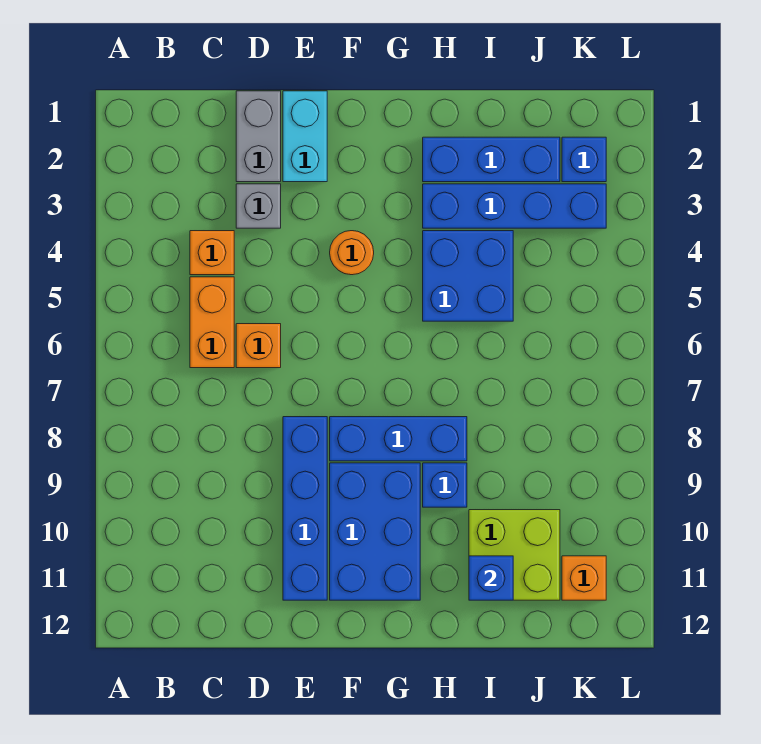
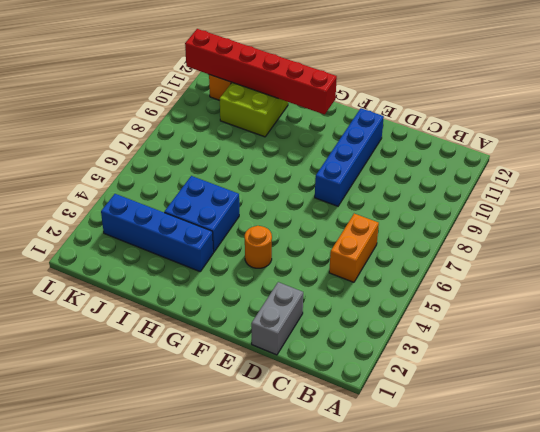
red brick G11:L11 level 2 -> blue brick I11 level 2
none -> orange brick C4 level 1
none -> grey brick D3 level 1
none -> orange brick D6 level 1

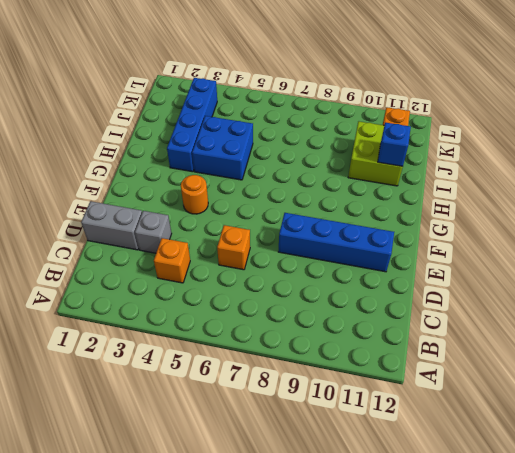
none -> orange brick C5:C6 level 1
none -> cyan brick E1:E2 level 1
none -> blue brick F8:H8 level 1

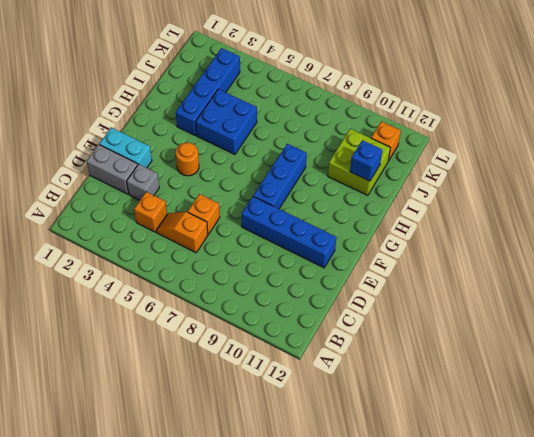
orange slope C5:C6 level 1 top 6 -> orange brick C5:C6 level 1
none -> blue brick F9:G11 level 1
none -> blue brick H2:J2 level 1
none -> blue brick H9 level 1

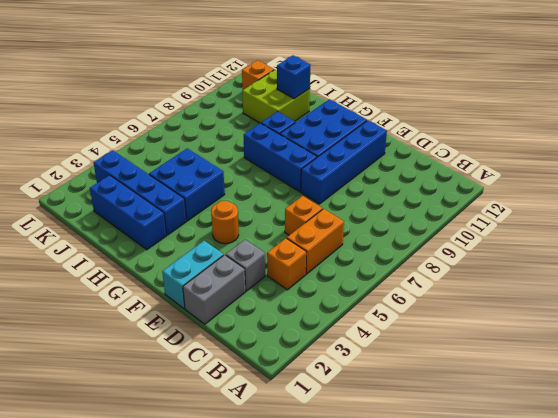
none -> blue brick K2 level 1

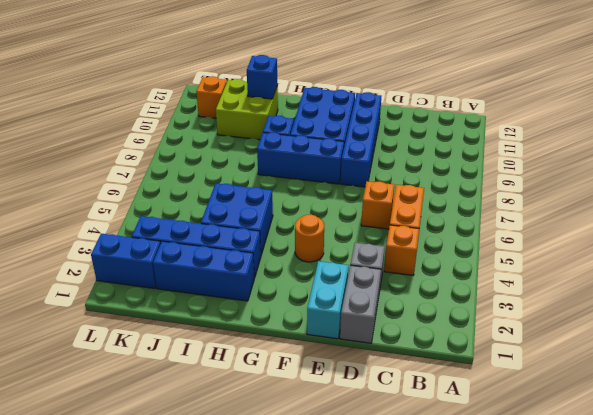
blue brick K2:L2 level 1 -> blue brick K2 level 1

